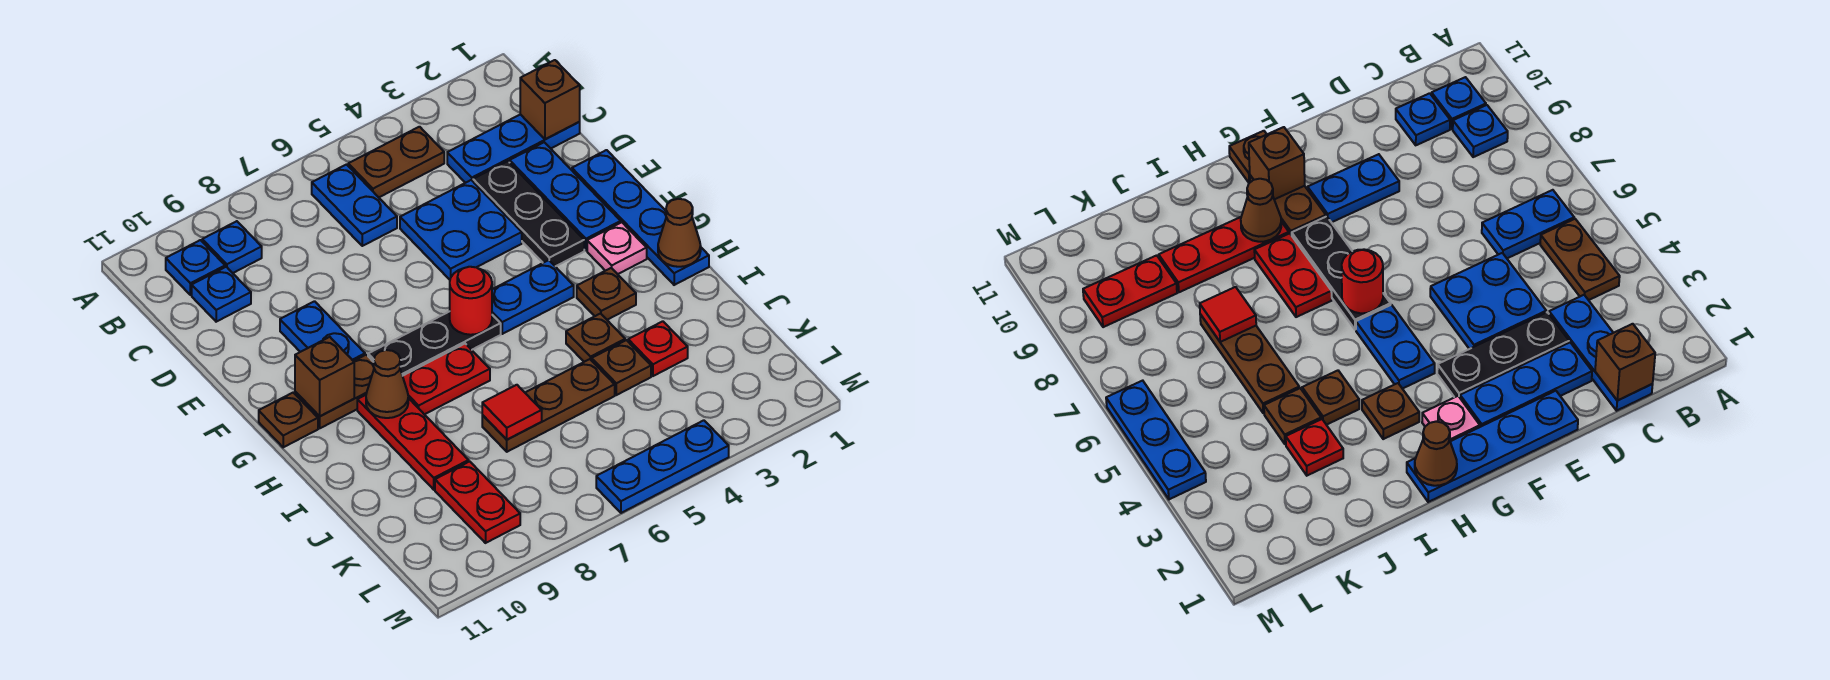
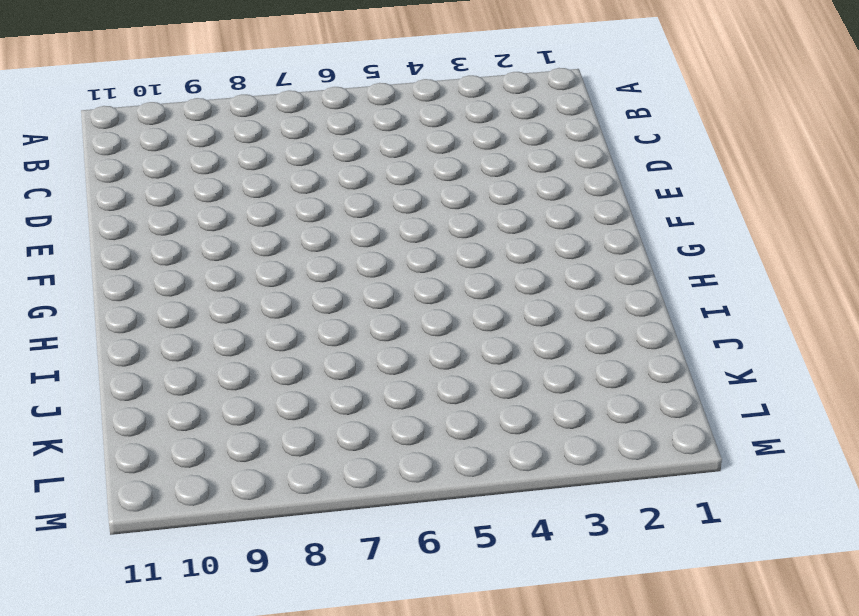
none -> brown plate B4:B5 level 1
none -> blue plate B6:C6 level 1
none -> blue plate B9 level 1
none -> blue plate B10 level 1

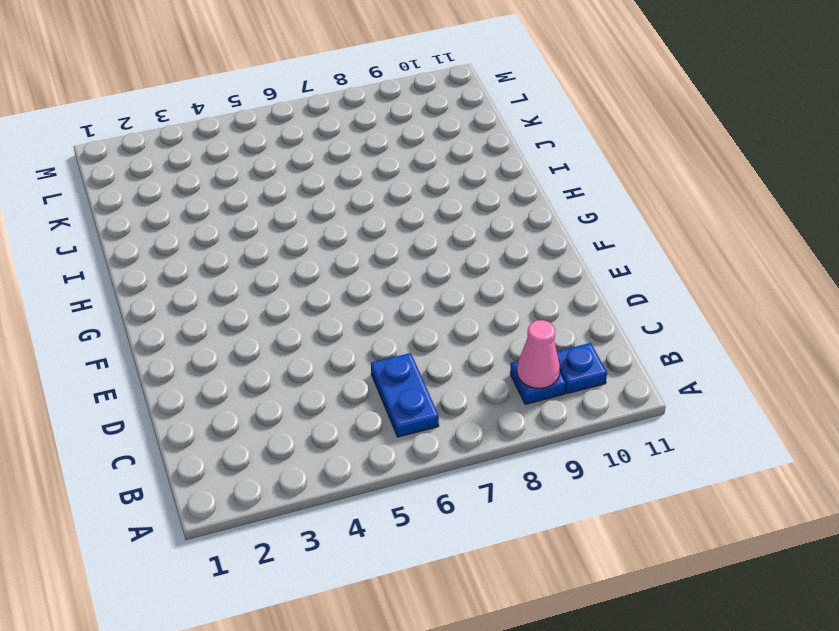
pink cone B9 level 2 -> none
none -> brown plate B4:B5 level 1
none -> blue plate C1:C3 level 1
none -> blue plate C10 level 1
none -> blue plate D2:F2 level 1

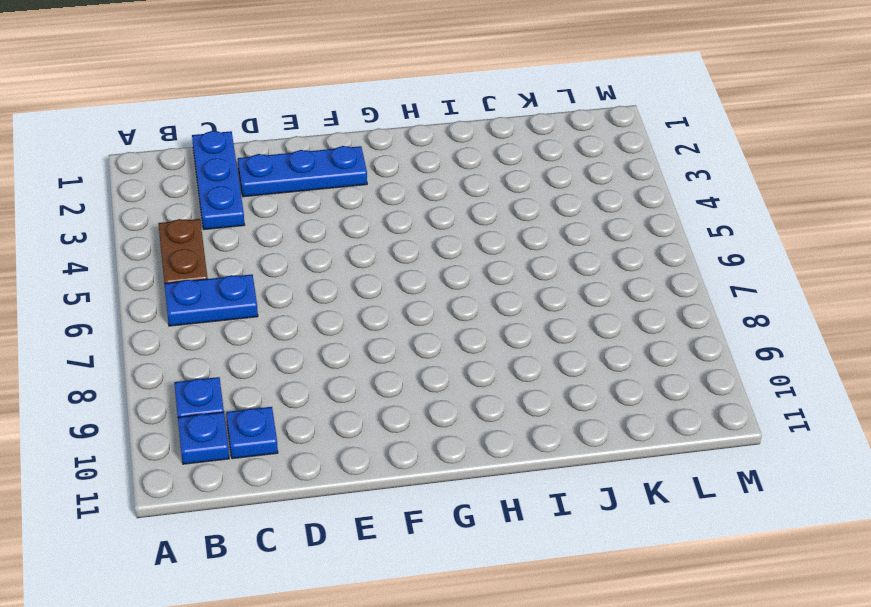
none -> black plate D3:F3 level 1
none -> blue plate D4:E5 level 1
none -> blue plate E1:H1 level 1
none -> blue plate E9:F9 level 1

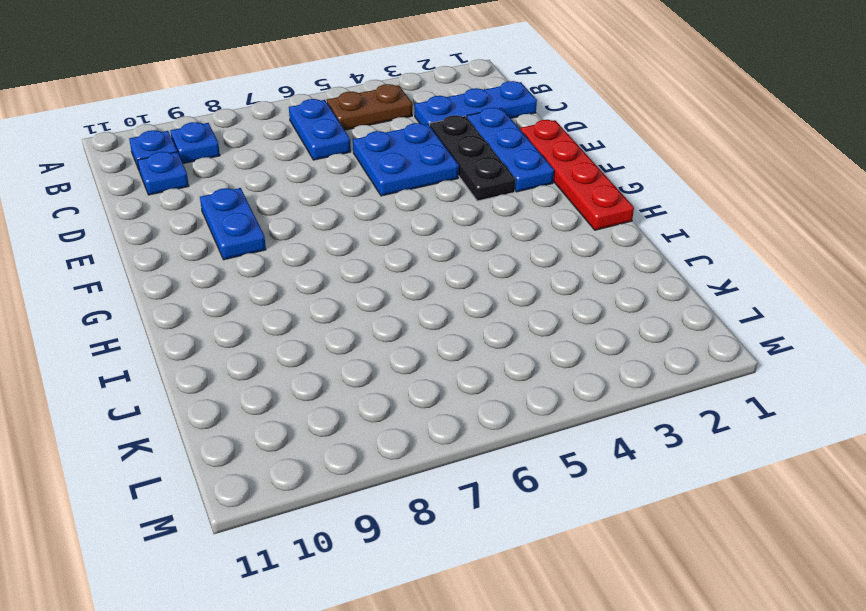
red plate E1:H1 level 1 -> blue plate E1:H1 level 1
none -> pink plate G2 level 1
none -> blue plate G4:G5 level 1
none -> black plate G6:G8 level 1
none -> brown plate G9:G10 level 1

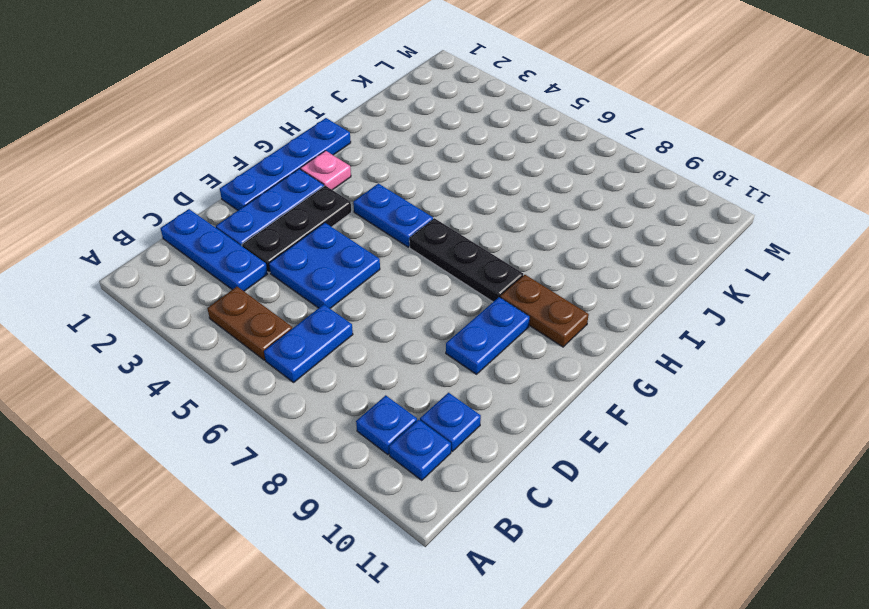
none -> brown plate G11 level 1
none -> brown plate H3 level 1
none -> red plate H7:H8 level 1
none -> red plate H9:J9 level 1

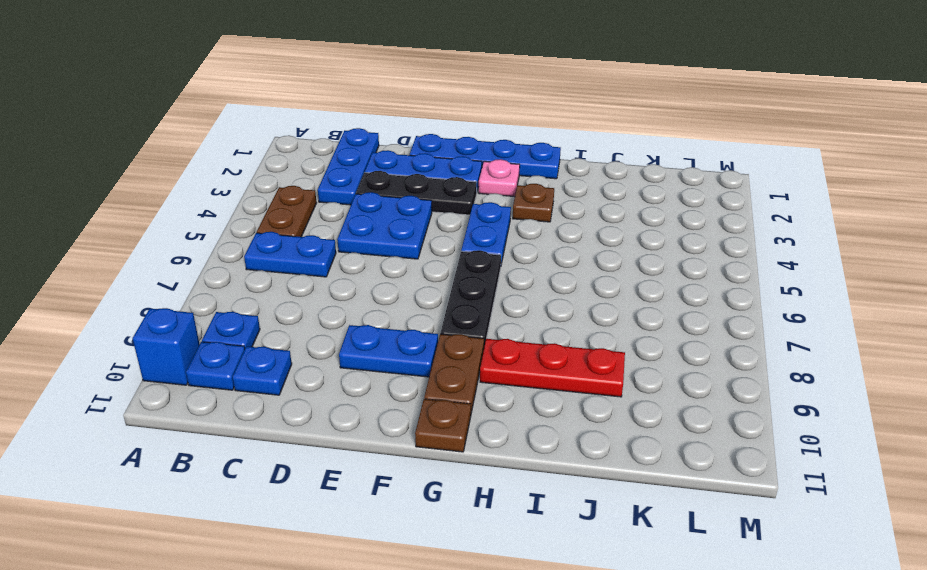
blue brick A10 level 1 -> none
none -> red plate H7:H8 level 1
none -> brown plate I4 level 1
none -> red plate J3 level 1
none -> brown plate J4 level 1

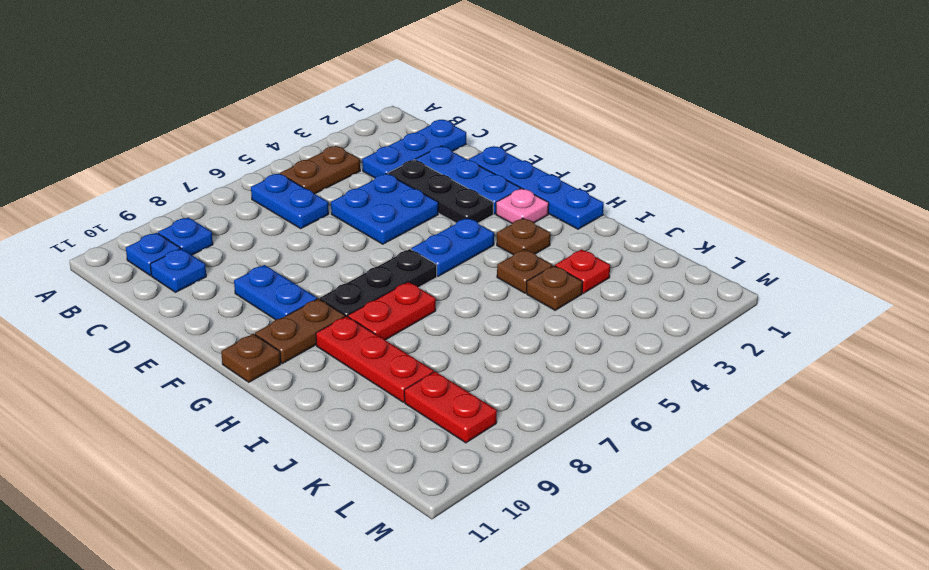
none -> brown plate J5:J7 level 1
none -> blue plate M4:M6 level 1
none -> brown brick C1 level 2
none -> red round brick G6 level 2

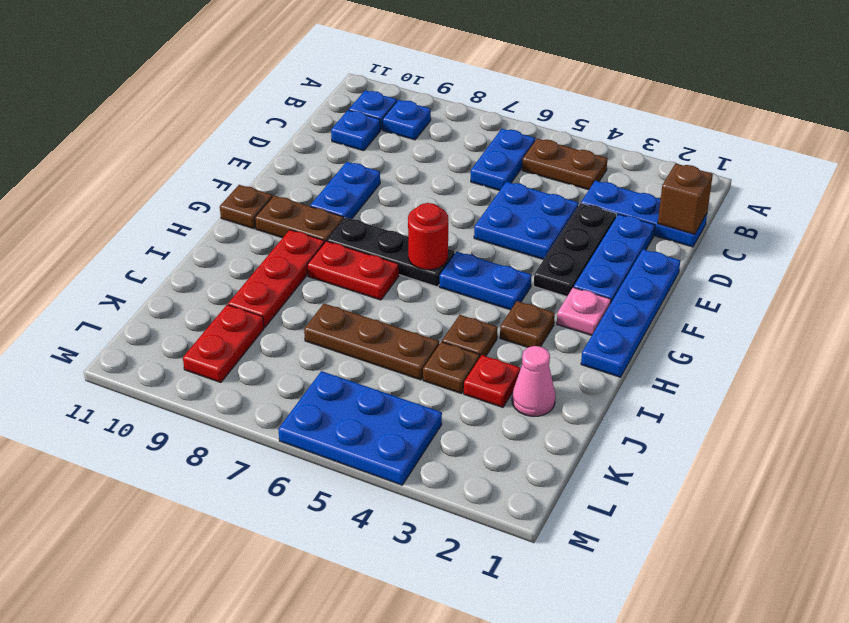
pink cone J2 level 1 -> none
blue plate L4:M6 level 1 -> blue plate M4:M6 level 1
none -> brown brick G10 level 2
none -> brown cone H1 level 2
none -> brown cone H9 level 2
none -> red tile J7 level 2

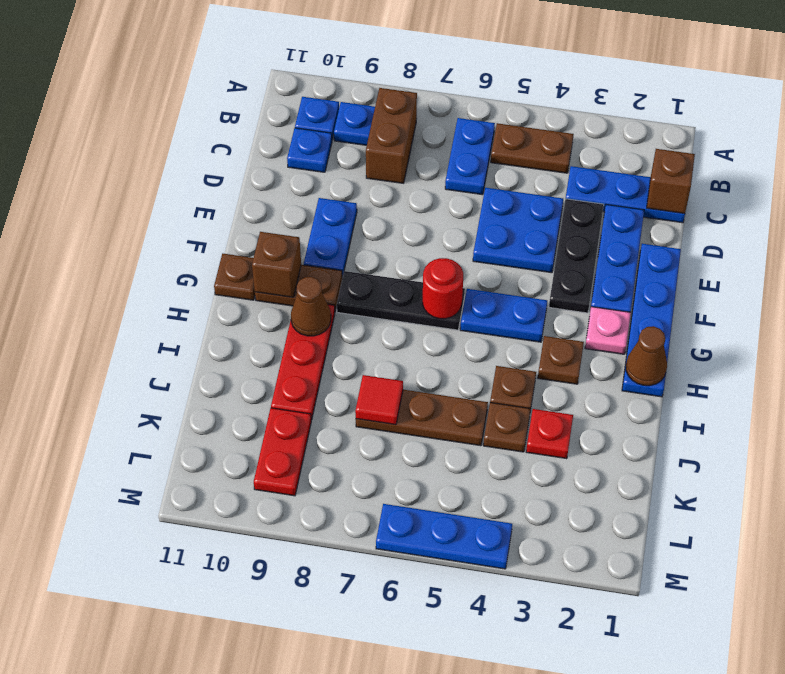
brown brick B8:C8 level 1 -> none
none -> red plate H7:H8 level 1

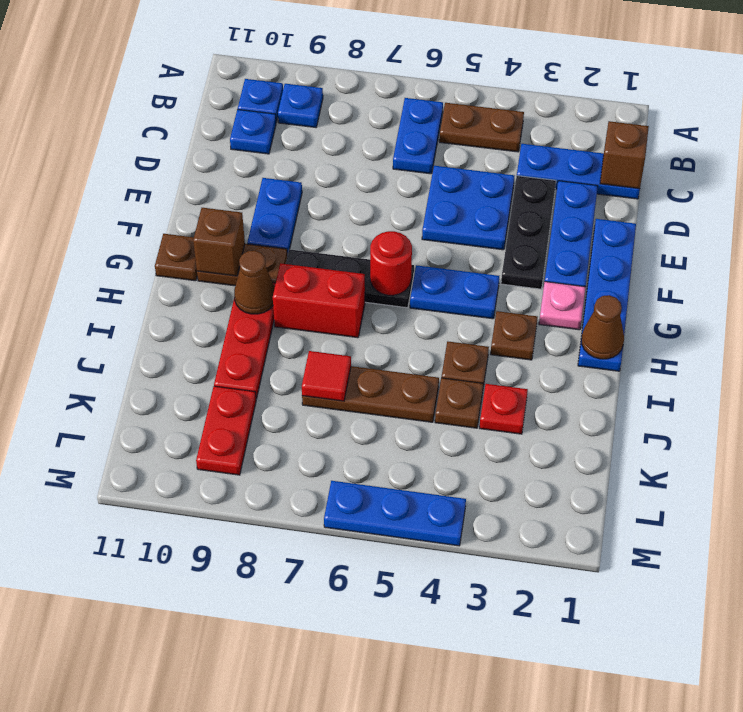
red brick H7:H8 level 1 -> red plate H7:H8 level 1

